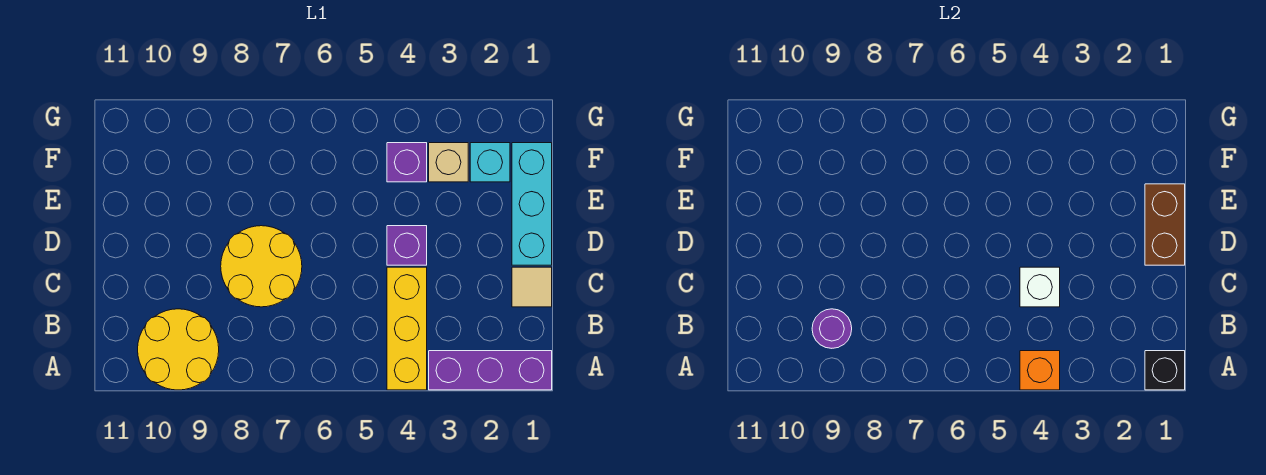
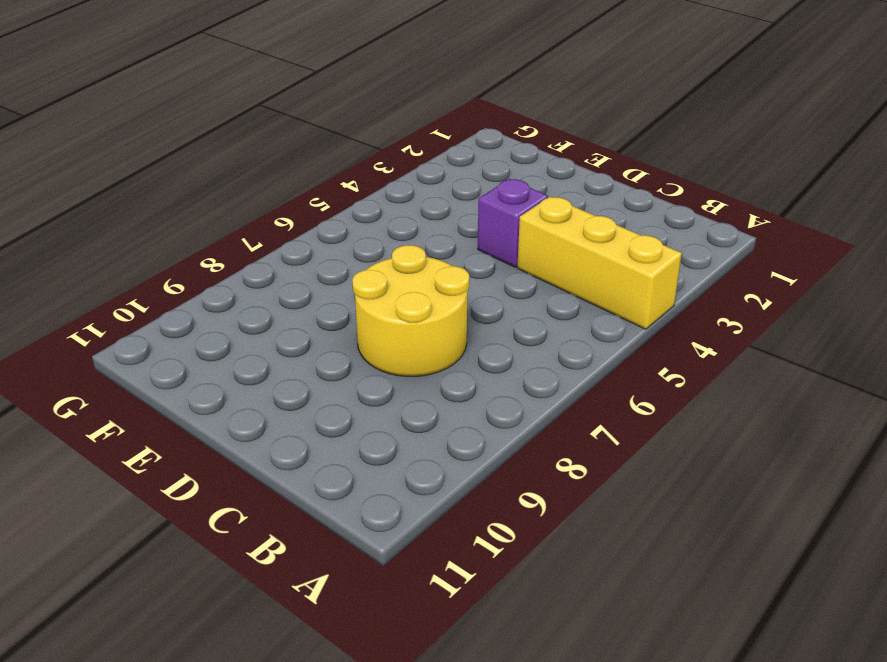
none -> purple brick A1:A3 level 1
none -> yellow round brick A9:B10 level 1
none -> tan tile C1 level 1

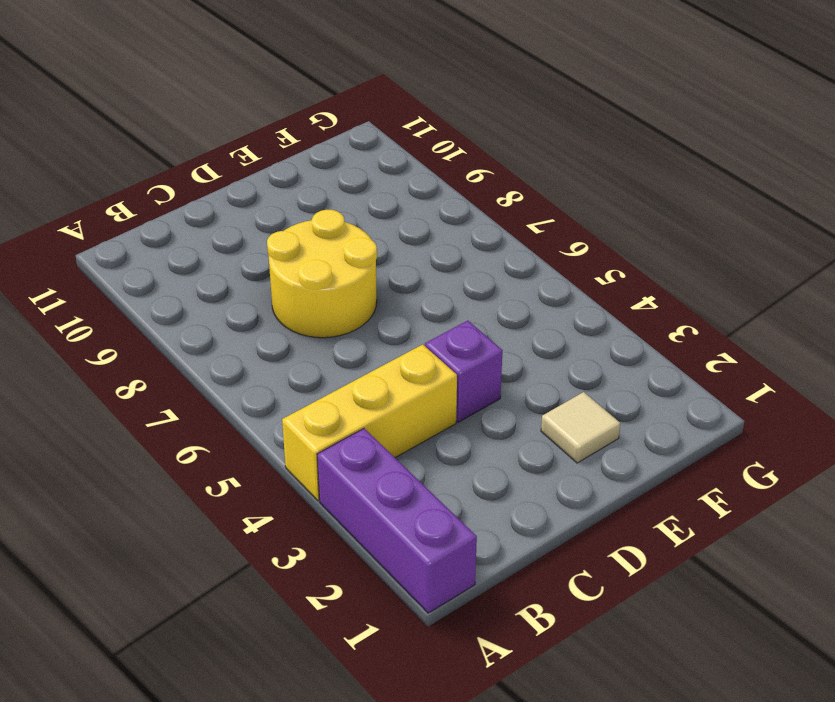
tan tile E2 level 1 -> tan tile C1 level 1
none -> yellow round brick A9:B10 level 1
none -> cyan brick D1:F1 level 1
none -> cyan brick F2 level 1

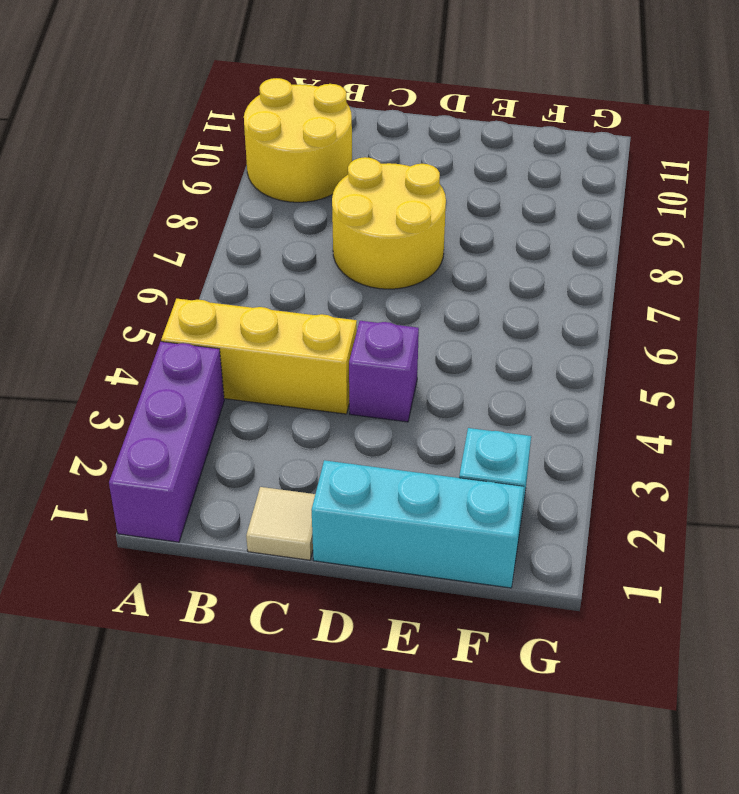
none -> tan brick F3 level 1
none -> purple brick F4 level 1
none -> black brick A1 level 2

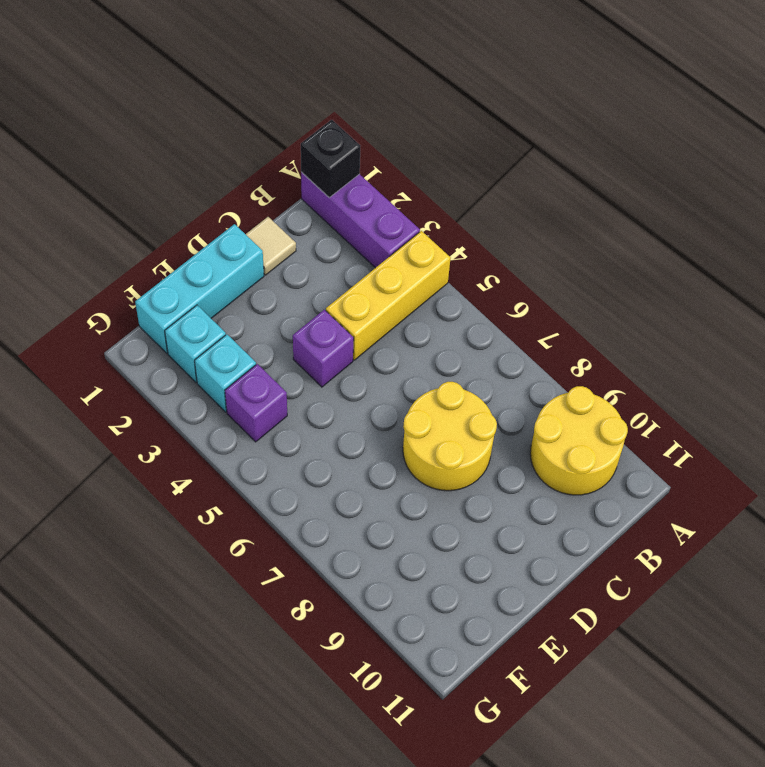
cyan brick F3 level 1 -> tan brick F3 level 1
none -> orange brick A4 level 2
none -> purple round brick B9 level 2
none -> white brick C4 level 2

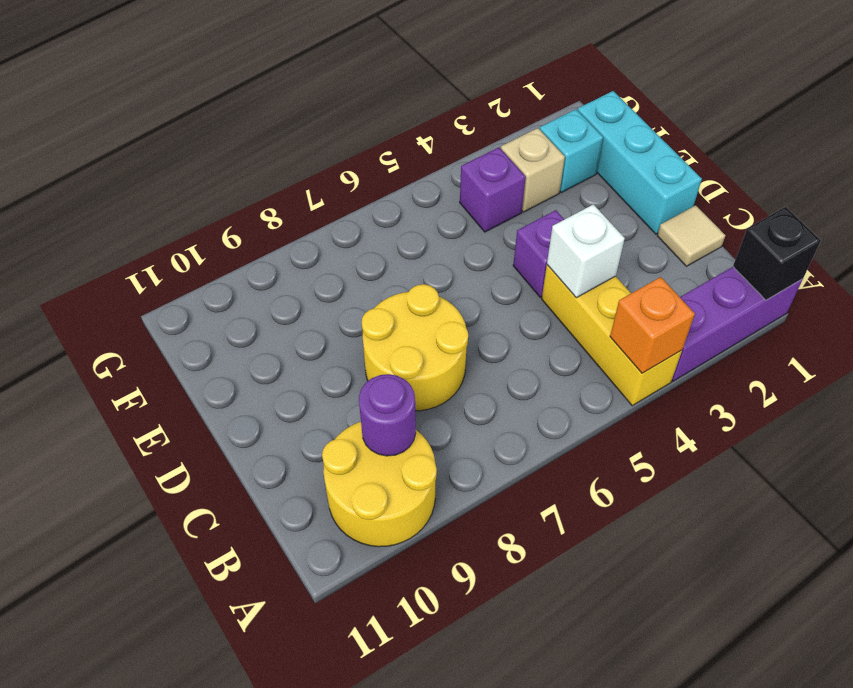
none -> brown brick D1:E1 level 2

